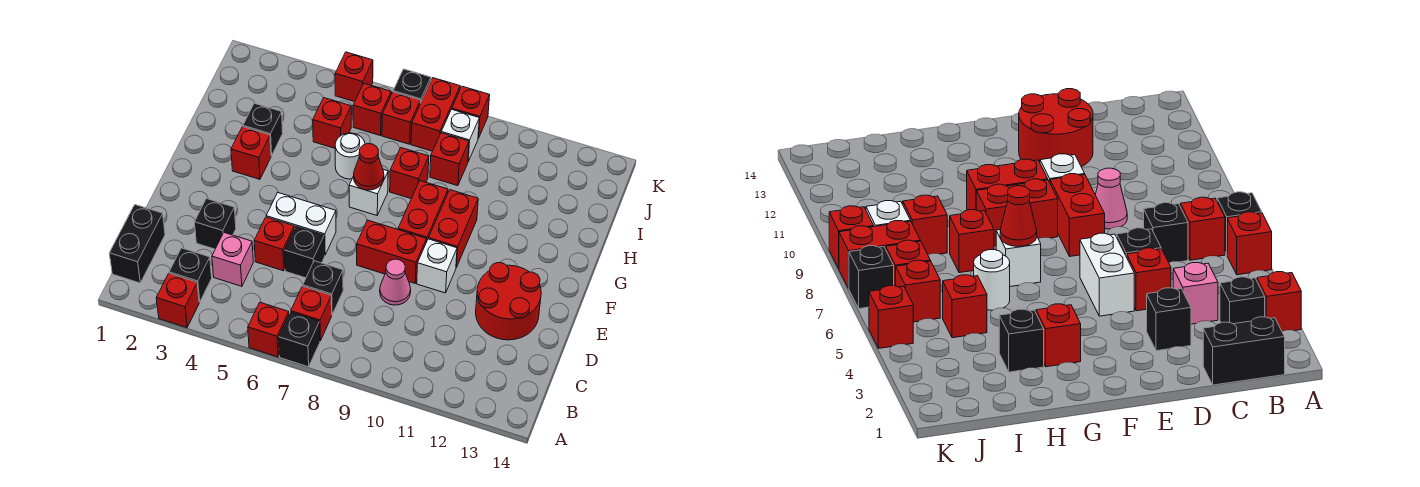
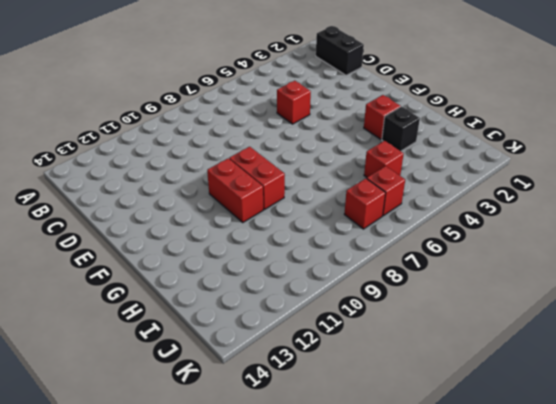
none -> red brick A3 level 1
none -> red brick A6 level 1
none -> black brick A7 level 1
none -> black brick B3 level 1

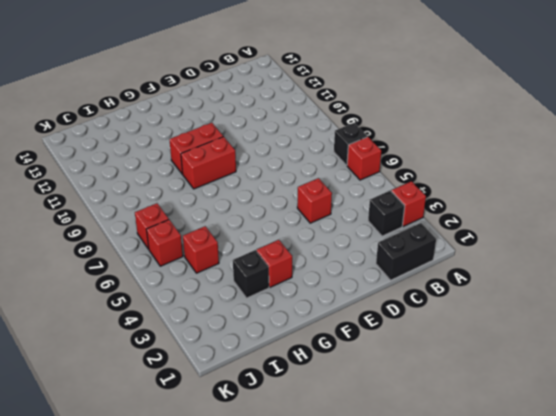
none -> red brick B7 level 1
none -> pink brick C4 level 1
none -> black brick C7 level 1
none -> black brick D3 level 1

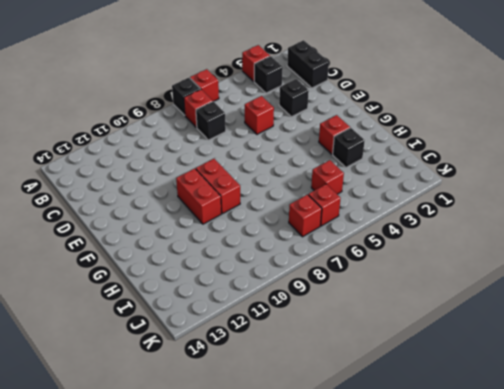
none -> pink brick C4 level 1
none -> black brick D6 level 1
none -> pink cone D9 level 1
none -> red round brick D12:E13 level 1

